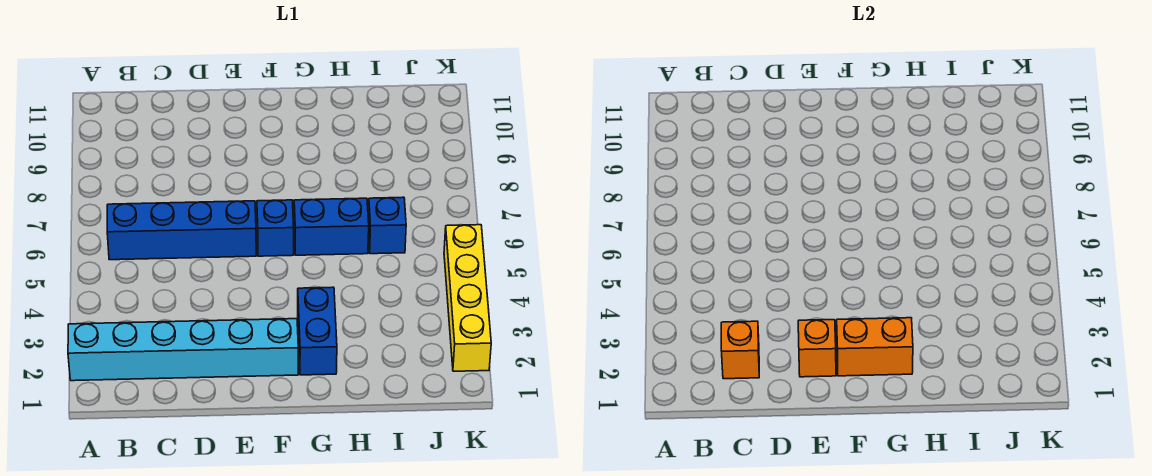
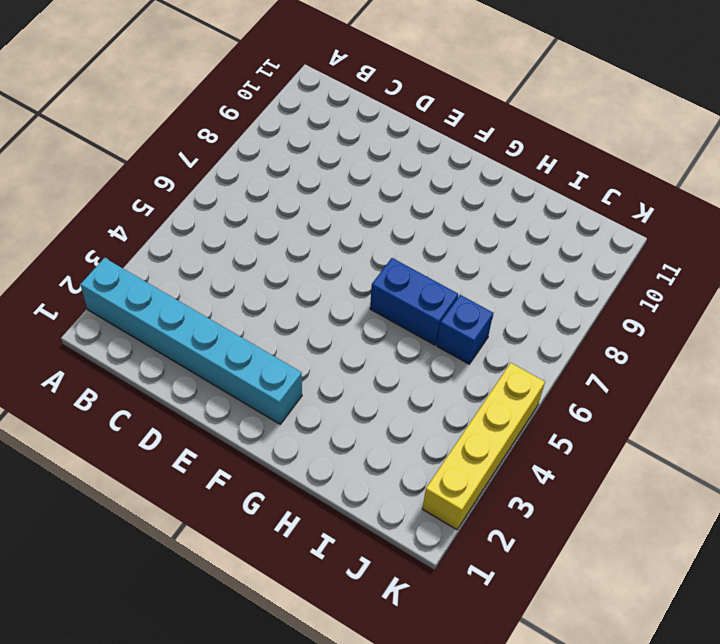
none -> blue brick B6:E6 level 1
none -> blue brick F6 level 1

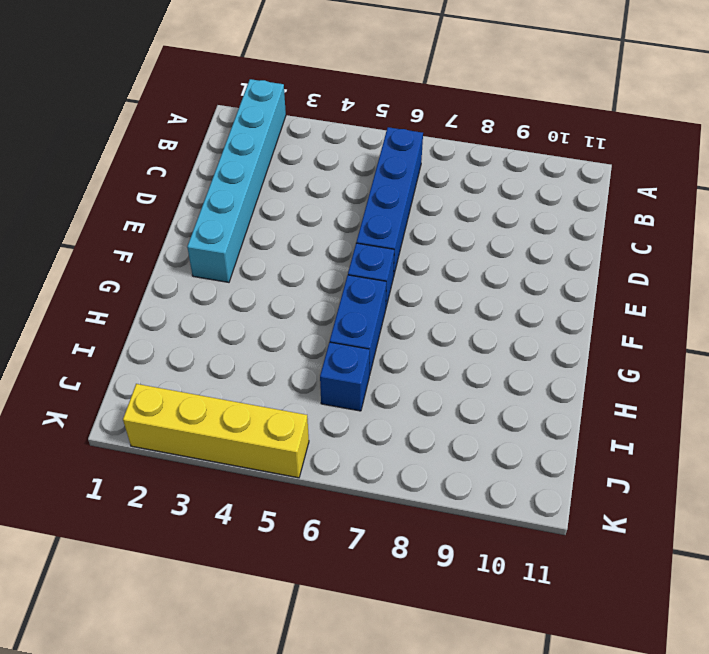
none -> blue brick G2:G3 level 1
none -> orange brick C2 level 2

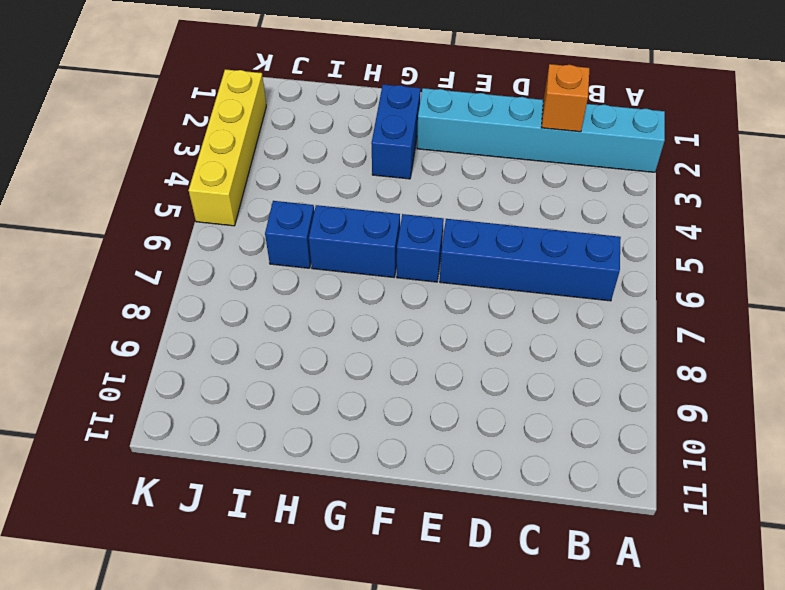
none -> orange brick E2 level 2
none -> orange brick F2:G2 level 2

